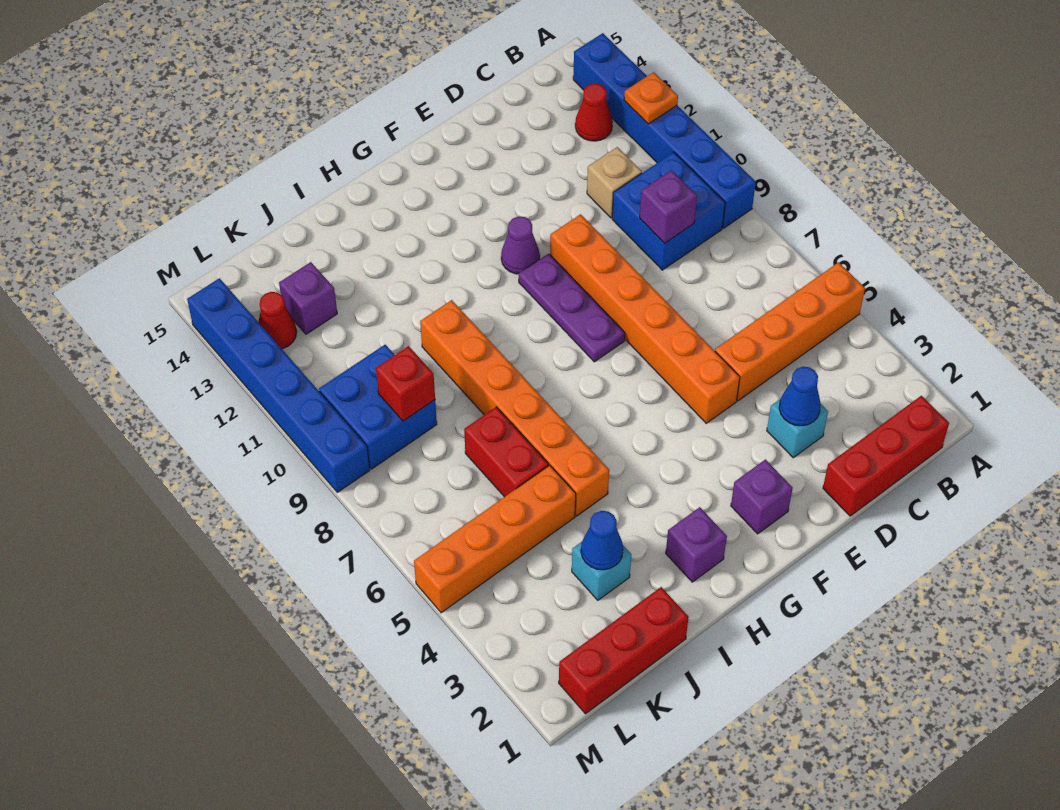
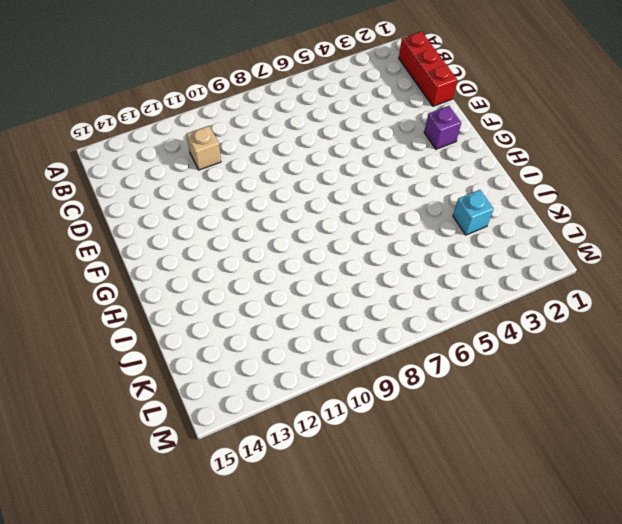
none -> orange brick A5:D5 level 1
none -> blue brick A9:A14 level 1
none -> blue brick B9:C10 level 1

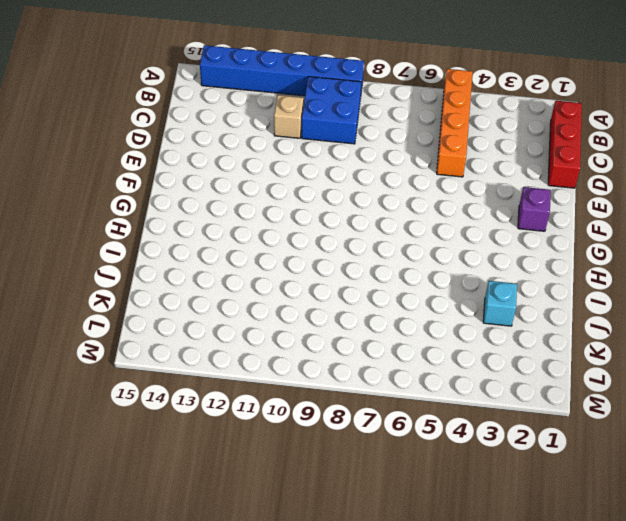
none -> red cone B13 level 1
none -> cyan brick D3 level 1
none -> orange brick E5:E10 level 1

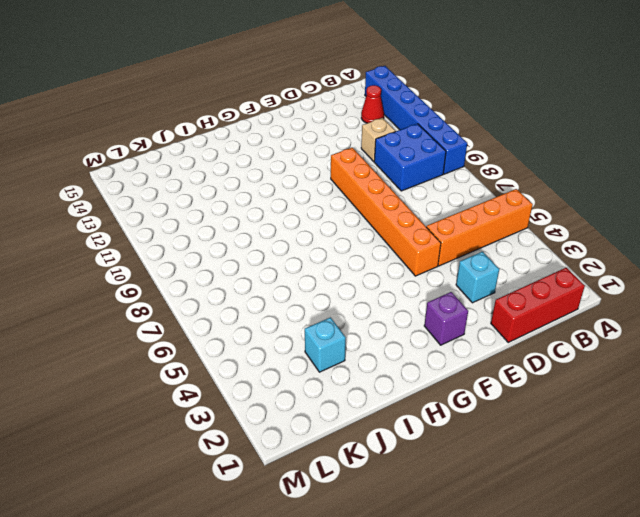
none -> purple plate F8:F10 level 1
none -> purple cone F11 level 1
none -> purple brick H2 level 1

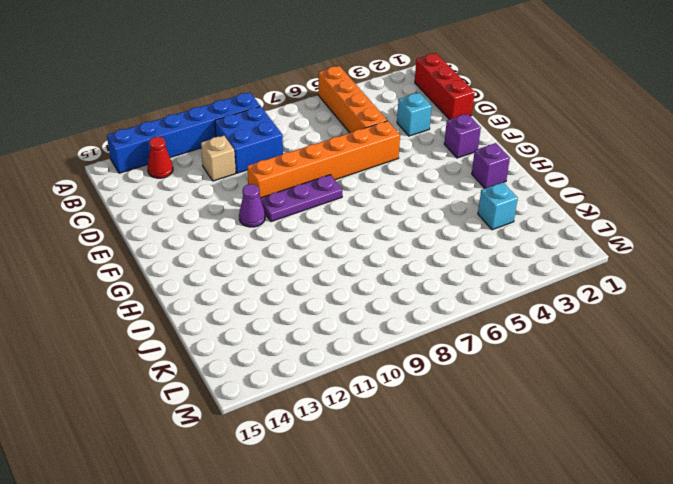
none -> orange brick I5:I10 level 1
none -> red brick J1:L1 level 1
none -> orange brick J5:M5 level 1

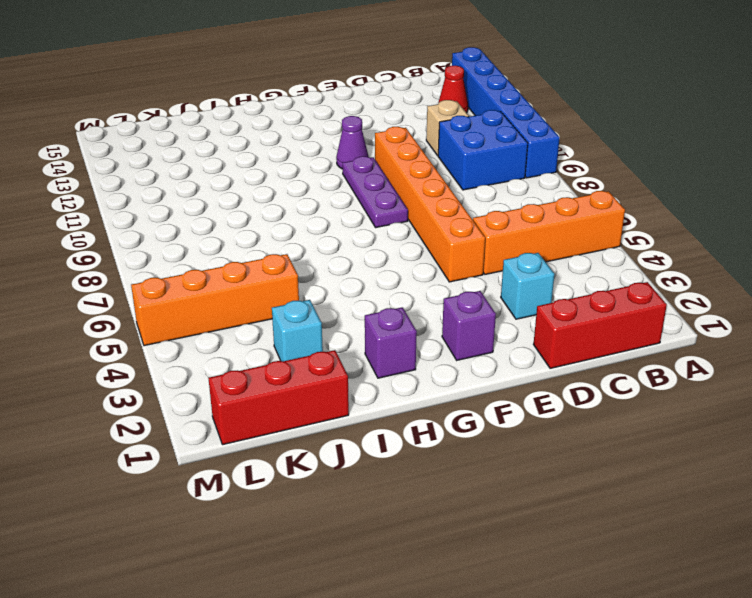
none -> orange brick I5:I10 level 1
none -> red brick J6:J7 level 1
none -> blue brick K9:L10 level 1

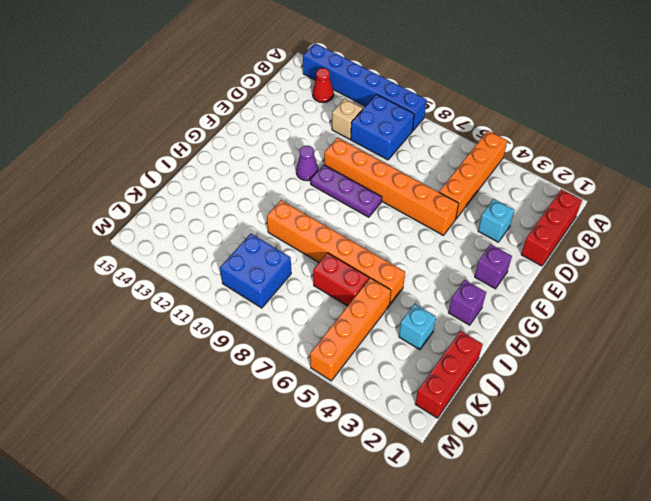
none -> purple brick K13 level 1
none -> red cone L13 level 1
none -> blue brick M9:M14 level 1

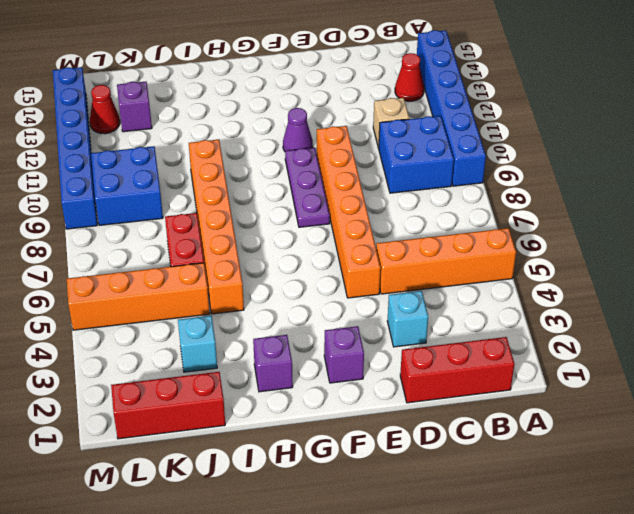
none -> orange plate A12 level 2
none -> purple brick C9 level 2
none -> blue cone D3 level 2

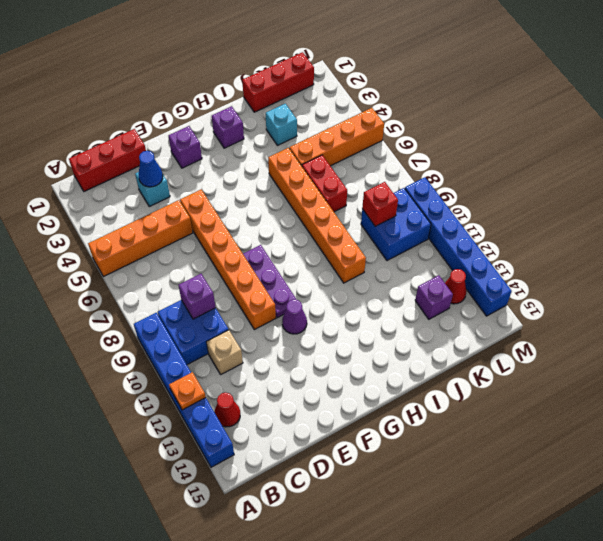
none -> blue cone J3 level 2

